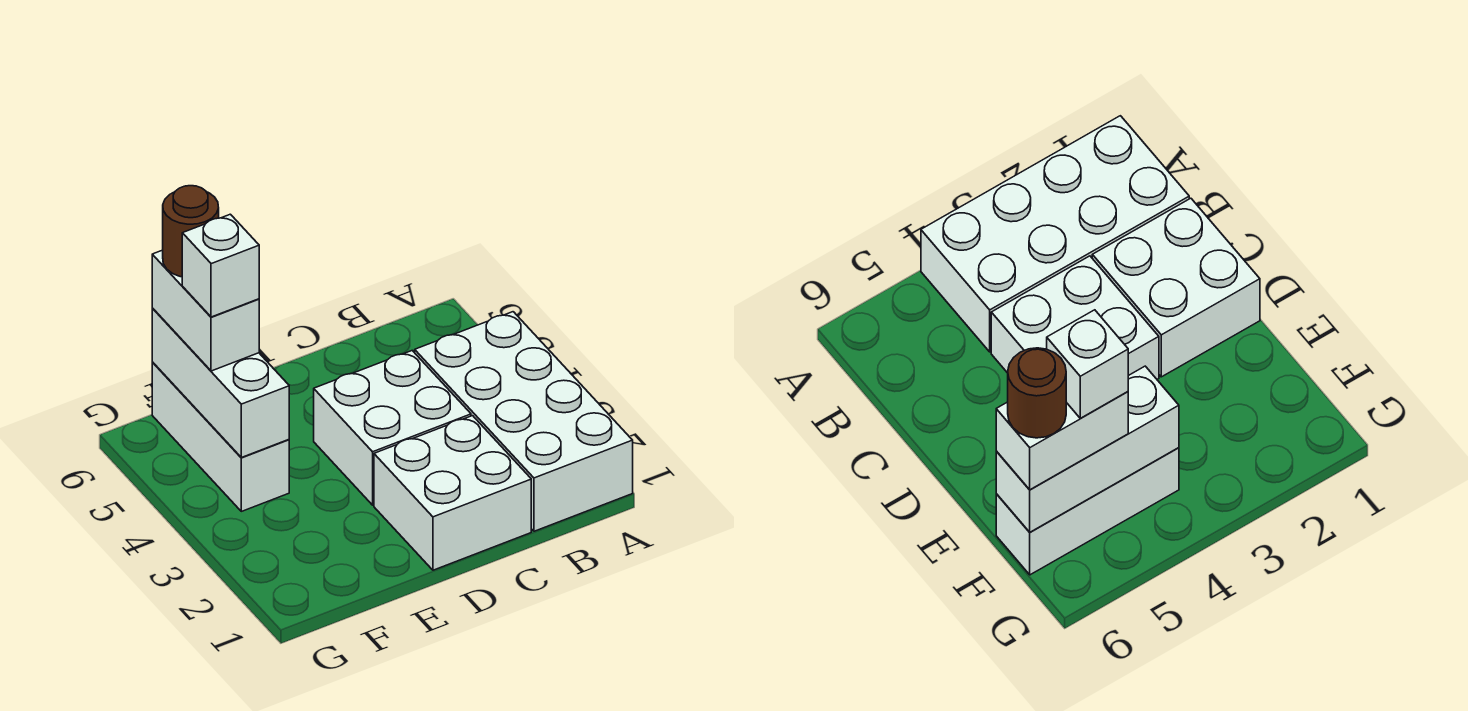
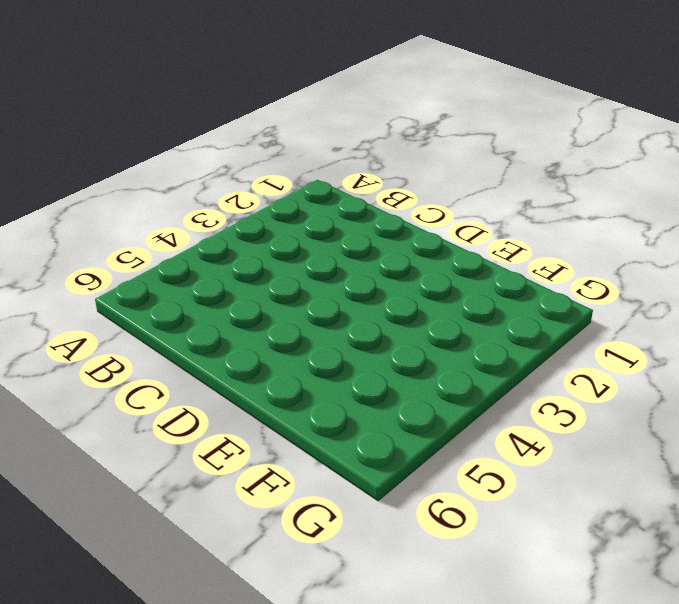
none -> white brick A1:B4 level 1
none -> white brick C1:D2 level 1

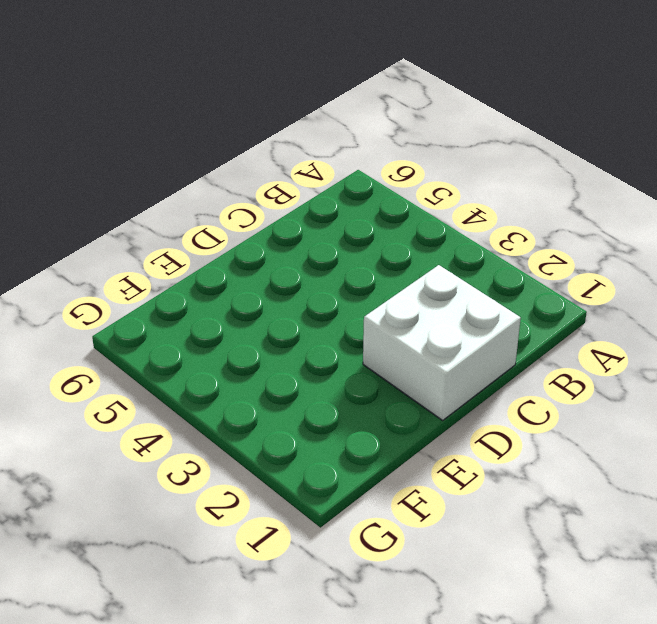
none -> white brick A1:B4 level 1
none -> white brick C3:D4 level 1

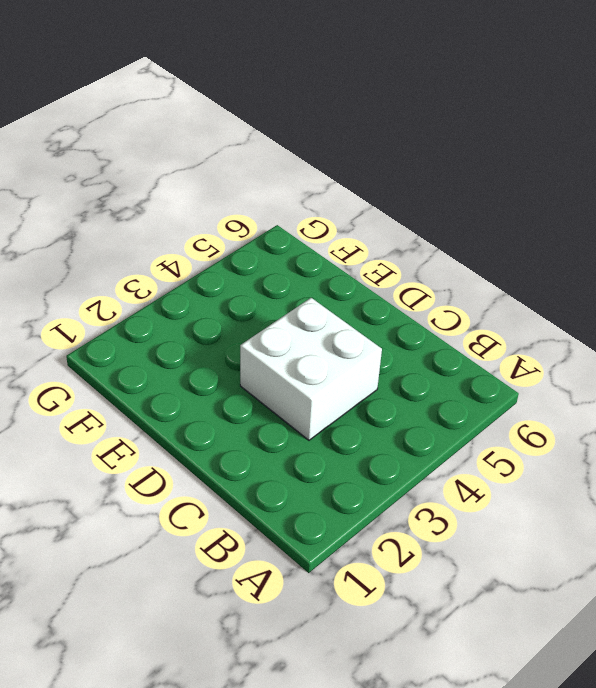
none -> white brick A1:B4 level 1
none -> white brick C1:D2 level 1

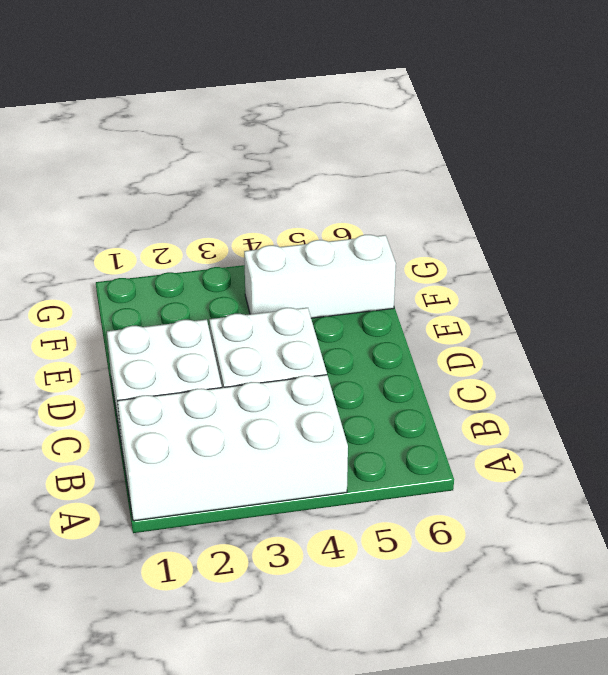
none -> white brick F4:F6 level 2
none -> white brick F5:F6 level 3

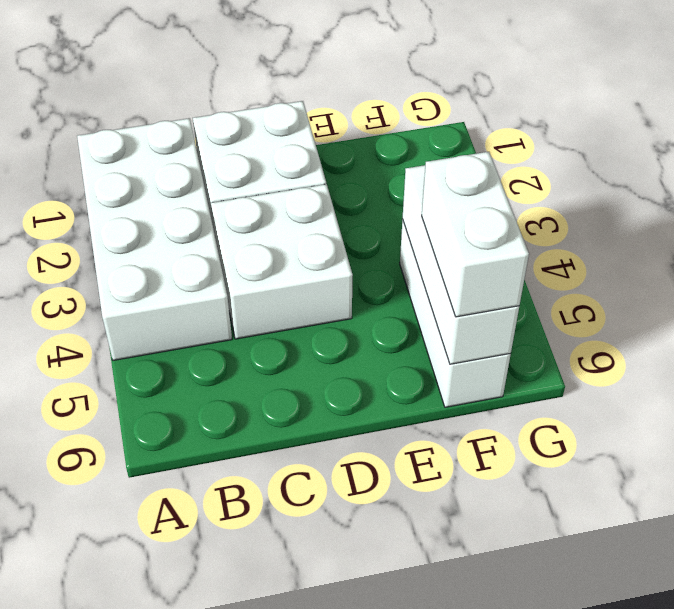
none -> white brick F5 level 4
none -> brown round brick F6 level 4

